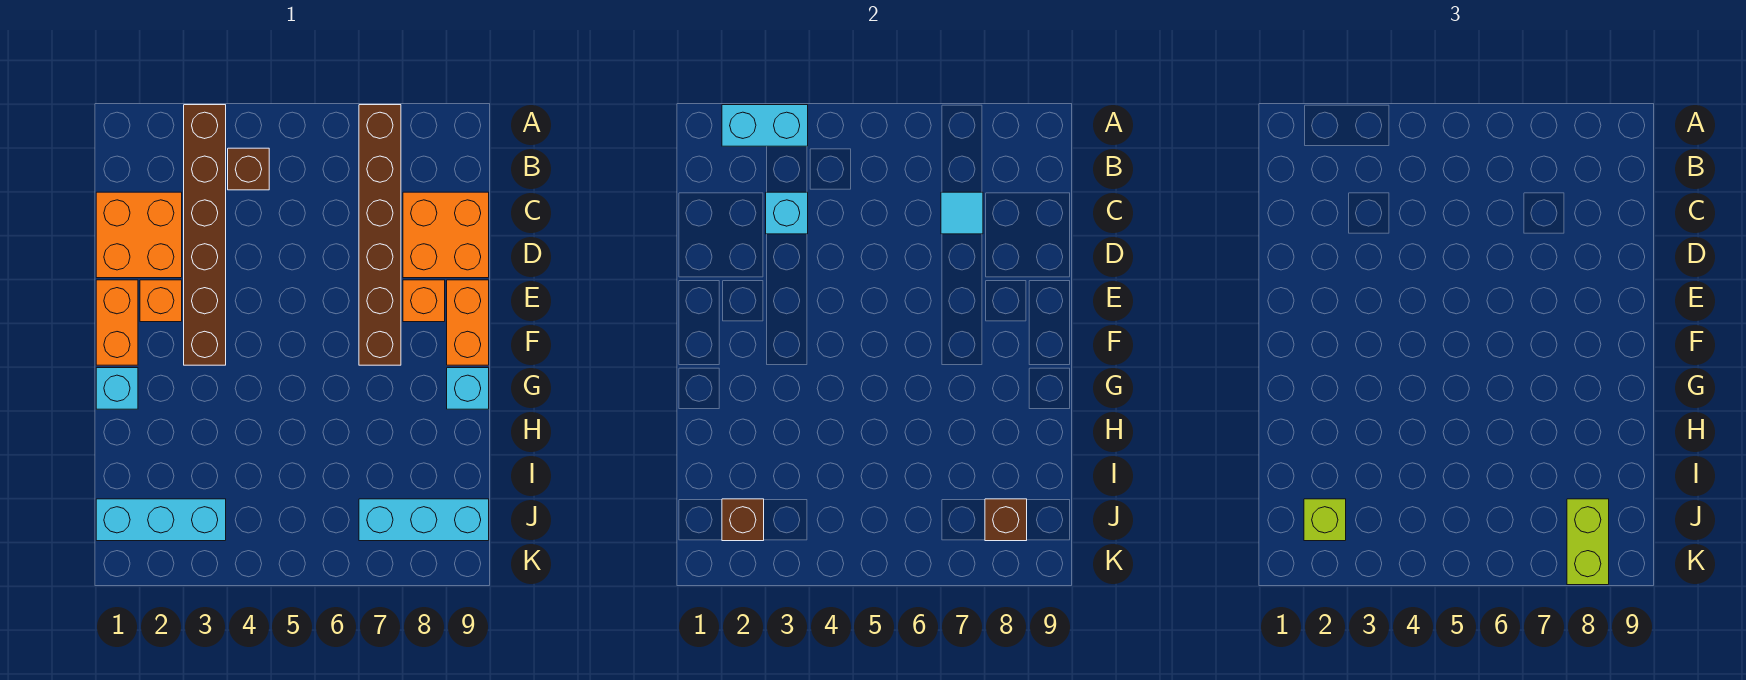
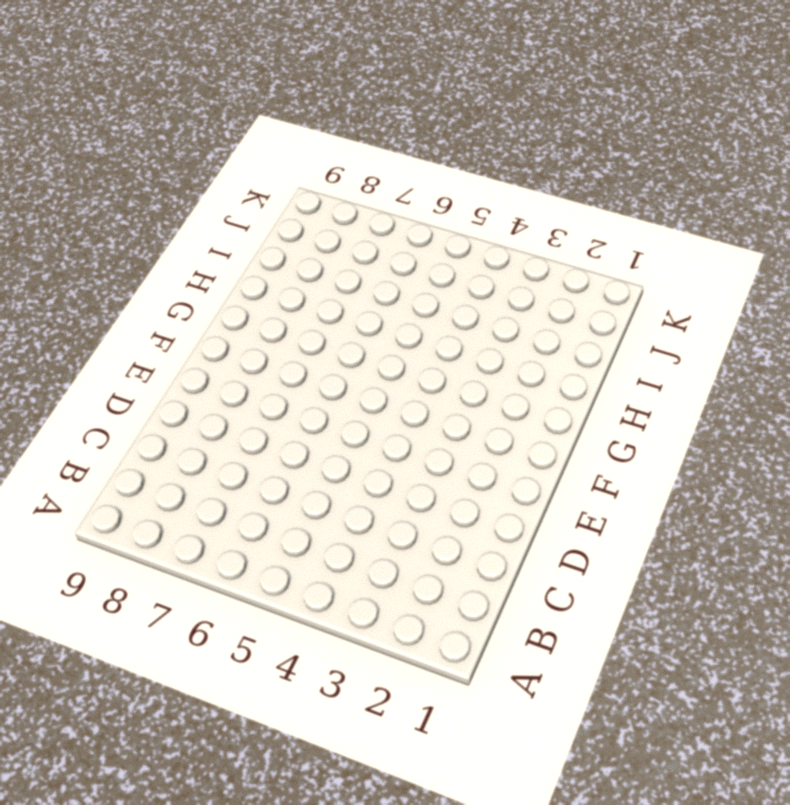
none -> brown brick A3:F3 level 1
none -> brown brick A7:F7 level 1
none -> brown brick B4 level 1

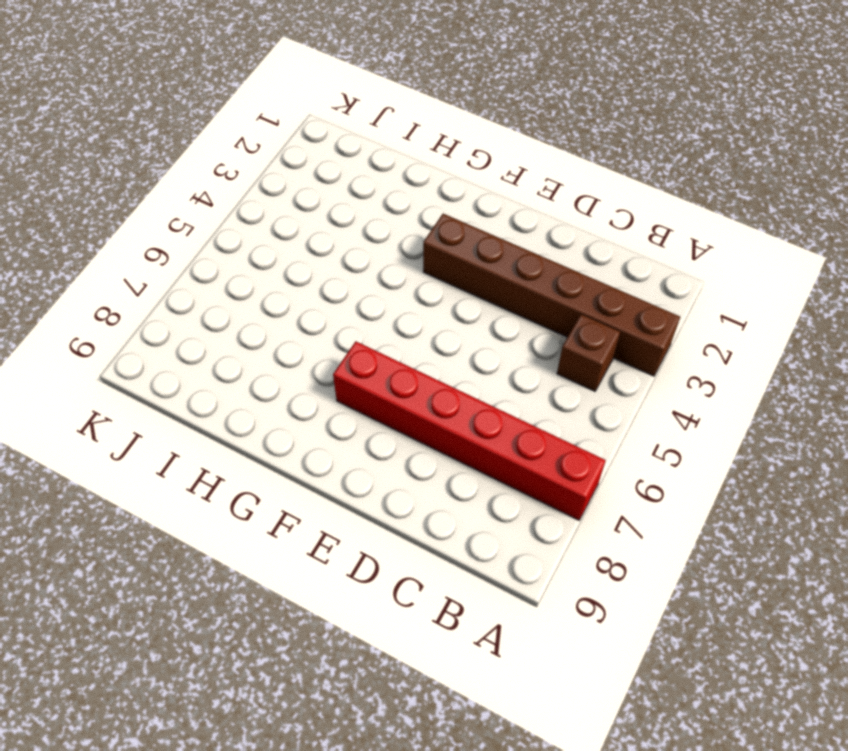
red brick A7:F7 level 1 -> brown brick A7:F7 level 1
none -> orange brick C1:D2 level 1
none -> orange brick C8:D9 level 1
none -> orange brick E1:F1 level 1

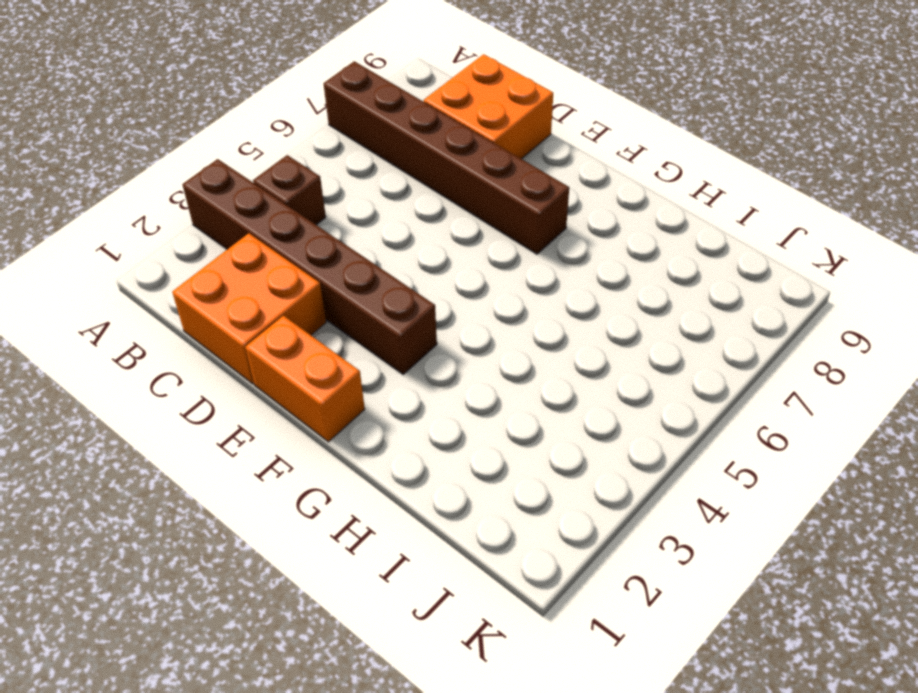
none -> orange brick E2 level 1
none -> orange brick E8 level 1
none -> orange brick E9:F9 level 1

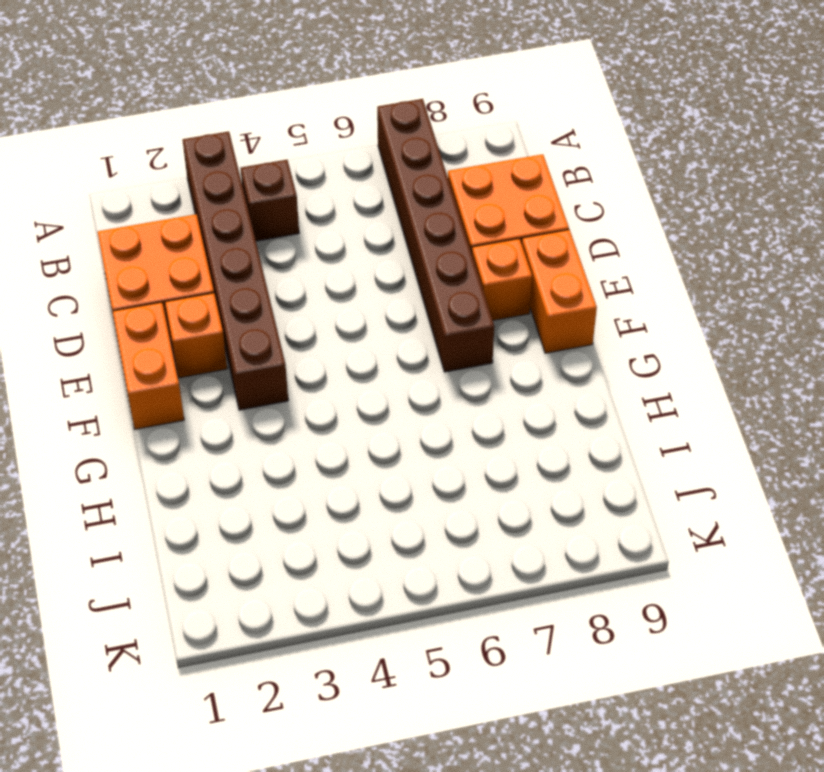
none -> cyan brick G1 level 1
none -> cyan brick G9 level 1
none -> cyan brick J1:J3 level 1

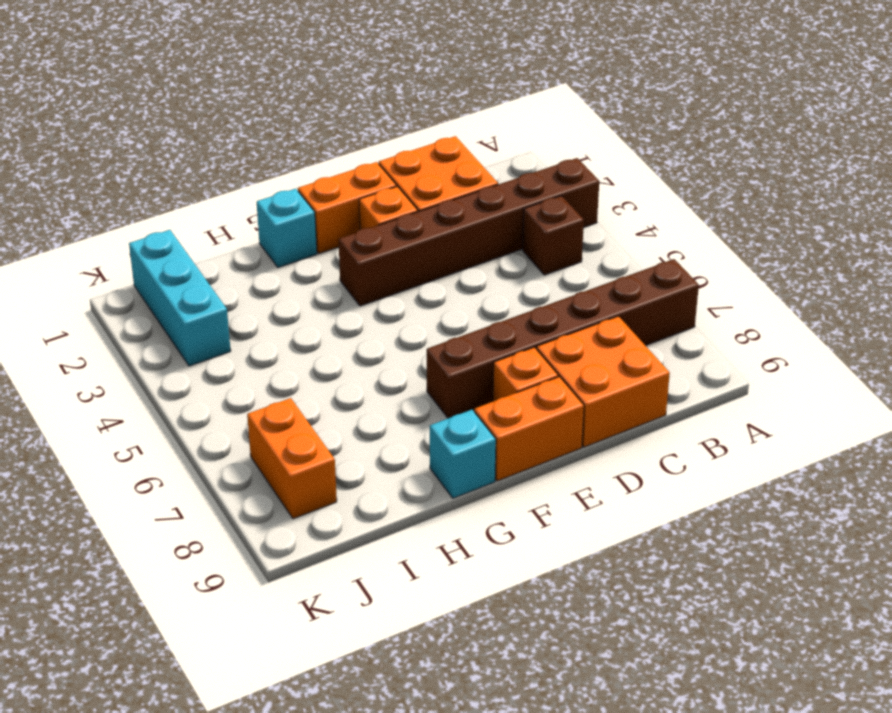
orange brick J7:J8 level 1 -> cyan brick J7:J9 level 1
none -> cyan brick A2:A3 level 2
none -> cyan brick C3 level 2
none -> cyan tile C7 level 2

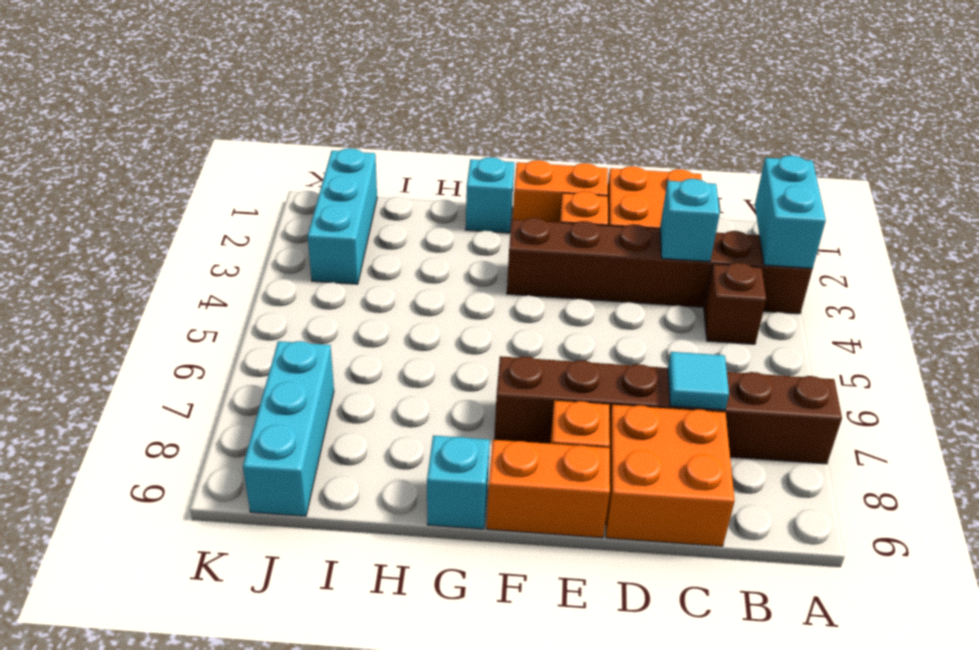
none -> brown brick J2 level 2
none -> brown brick J8 level 2
none -> lime brick J2 level 3

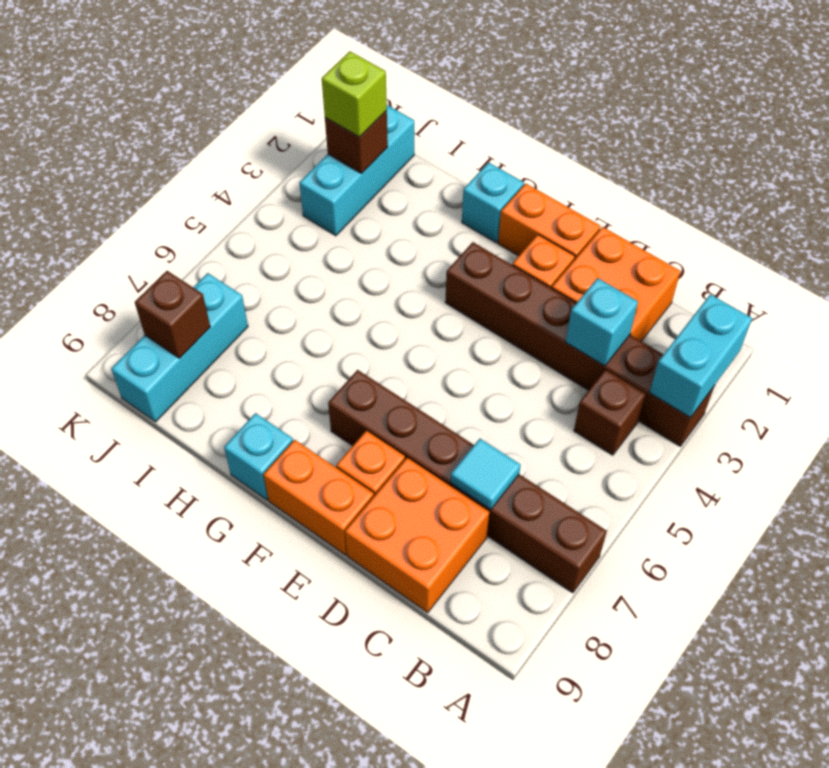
none -> lime brick J8:K8 level 3

